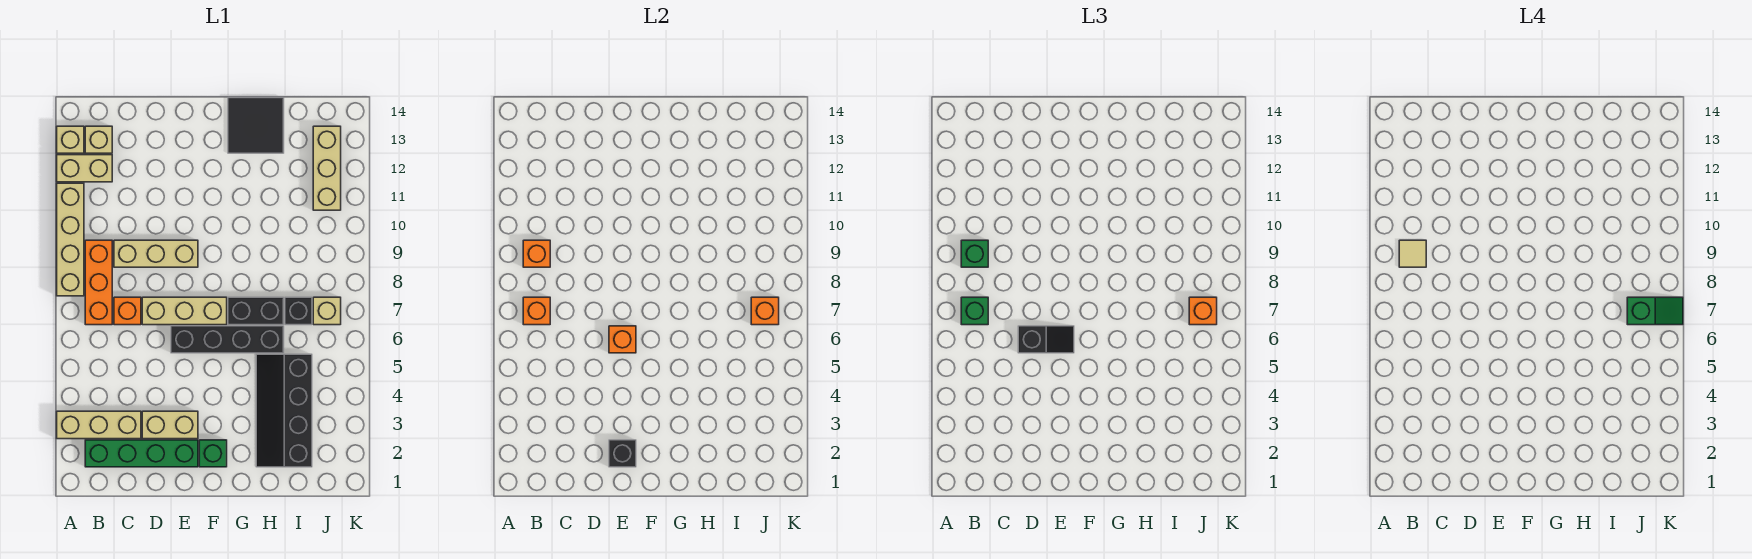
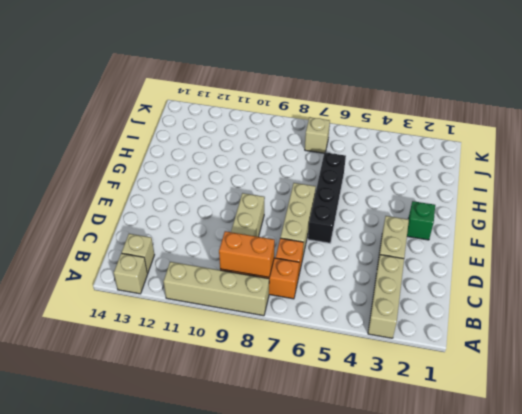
orange brick B8:B9 level 2 -> orange brick B9 level 2
none -> tan brick A12:B12 level 1
none -> green brick B2:E2 level 1
none -> black brick G7:H7 level 1
none -> black tile G13:H14 level 1

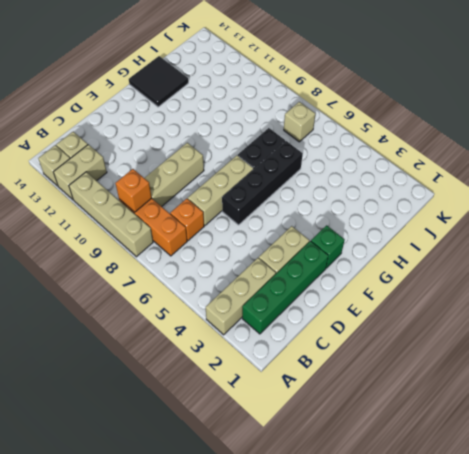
none -> black slope H2:I5 level 1 top I
none -> black brick I7 level 1
none -> tan brick J11:J13 level 1
none -> orange brick B7 level 2

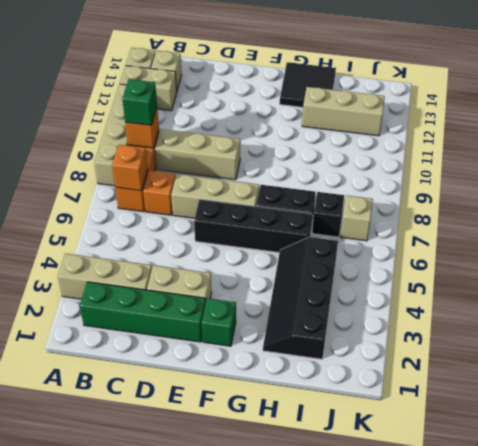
tan brick H12:J12 level 1 -> tan brick J11:J13 level 1
none -> black brick E2 level 2
none -> orange brick E6 level 2
none -> orange brick J7 level 2
none -> green brick B7 level 3

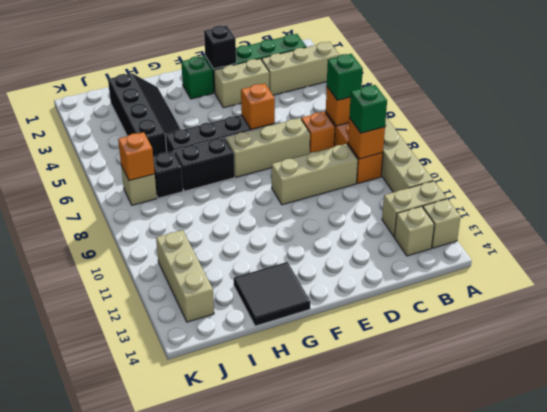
none -> black slope D6:E6 level 3 top D
none -> orange brick J7 level 3
none -> tan tile B9 level 4
none -> green slope J7:K7 level 4 top J

